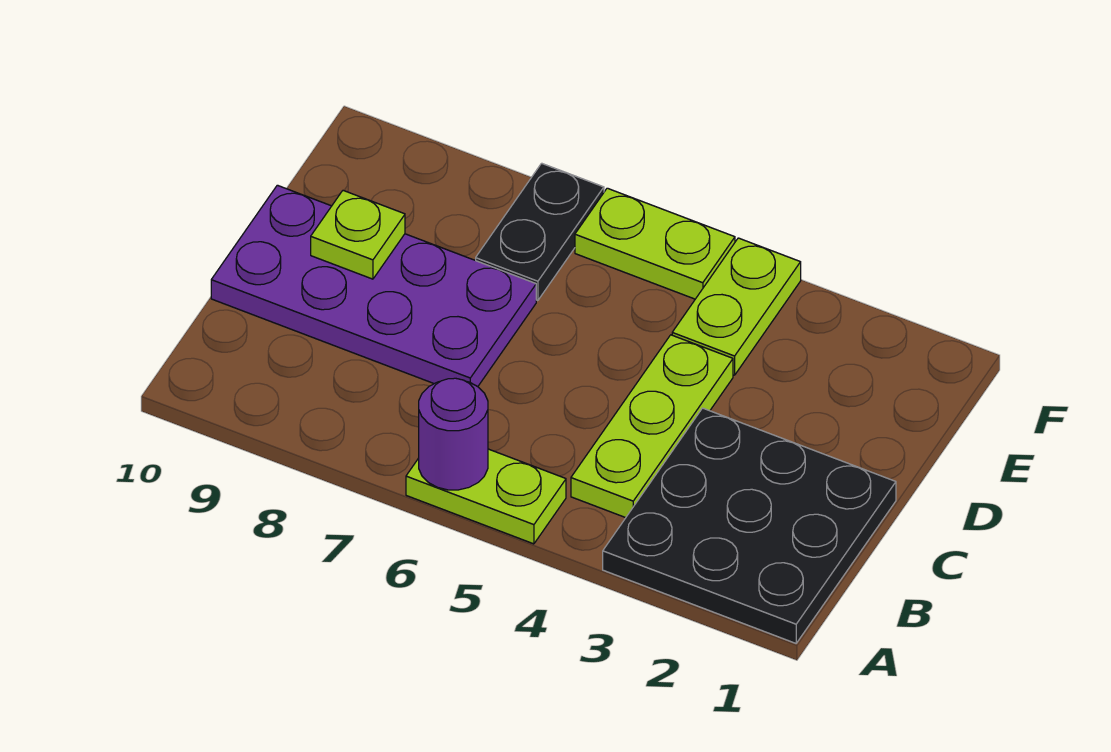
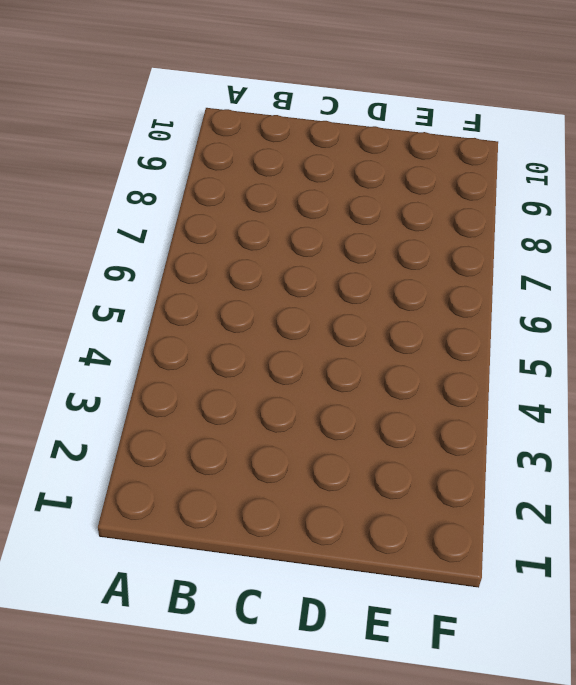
none -> black plate A1:C3 level 1
none -> lime plate A5:A6 level 1

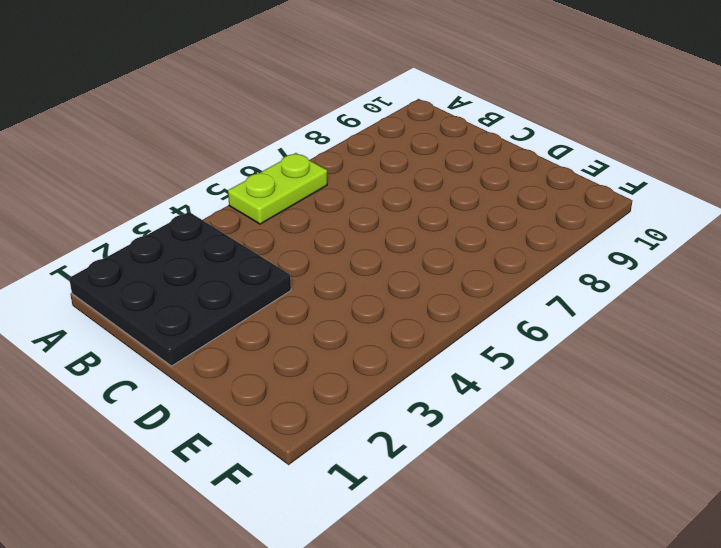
none -> lime plate B4:D4 level 1
none -> purple plate C7:D10 level 1

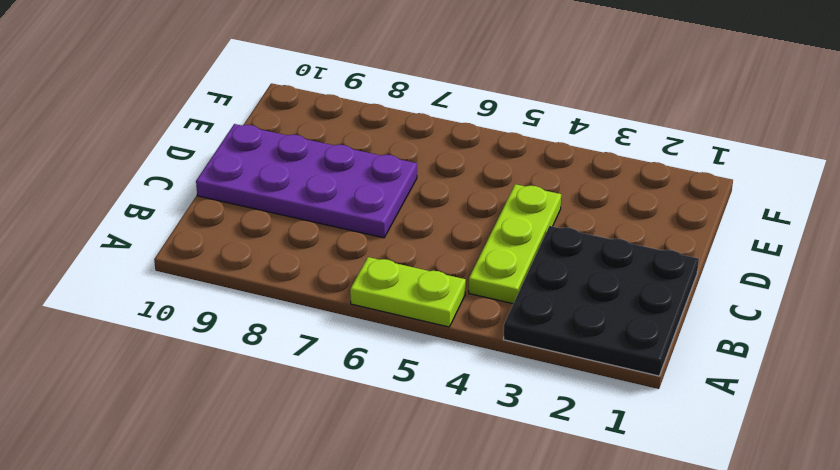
none -> lime plate E4:F4 level 1
none -> black plate E7:F7 level 1

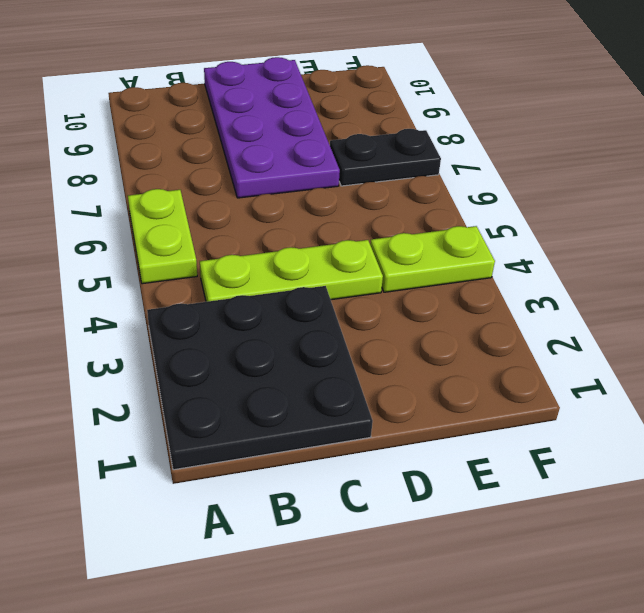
none -> lime plate F5:F6 level 1
none -> purple round brick A6 level 2

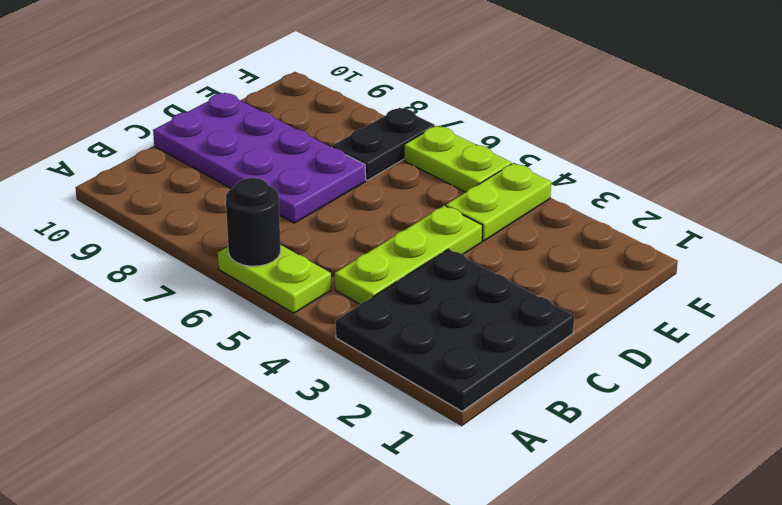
black round brick A6 level 2 -> purple round brick A6 level 2
none -> lime plate D9 level 2

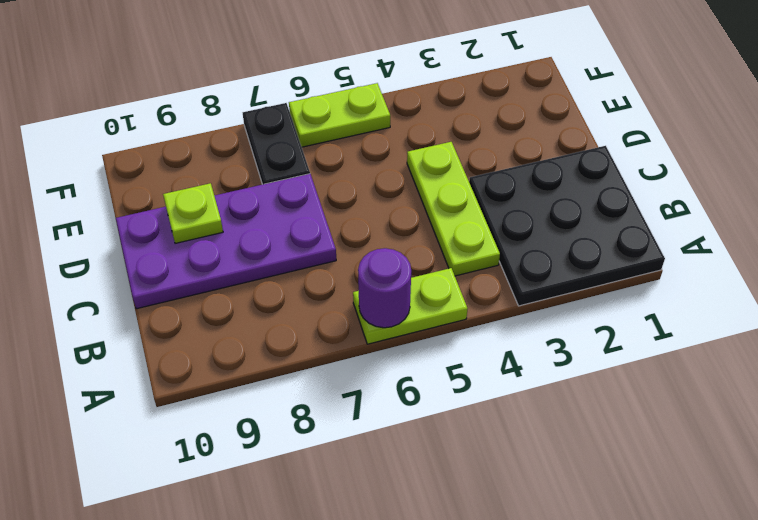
none -> lime plate E4:F4 level 1

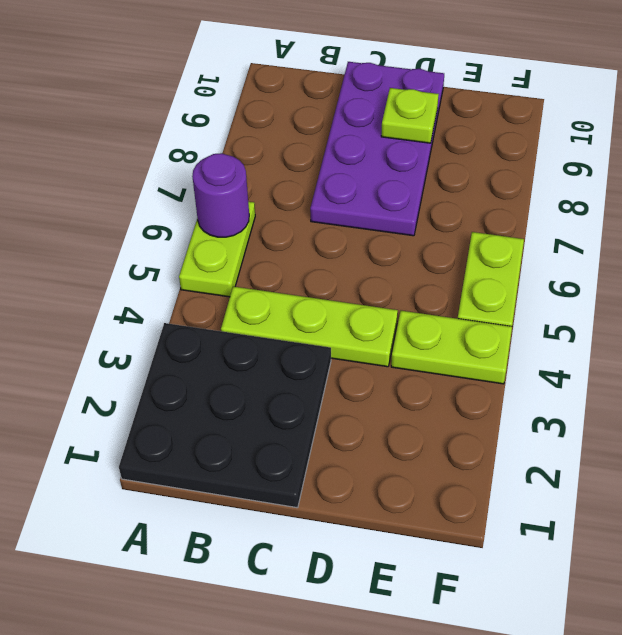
none -> black plate E7:F7 level 1

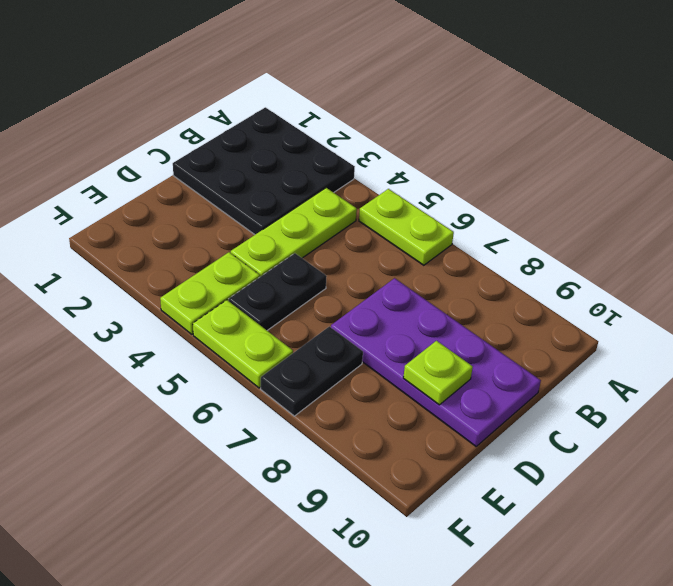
black plate D5:E5 level 1 -> none
none -> purple round brick A6 level 2

